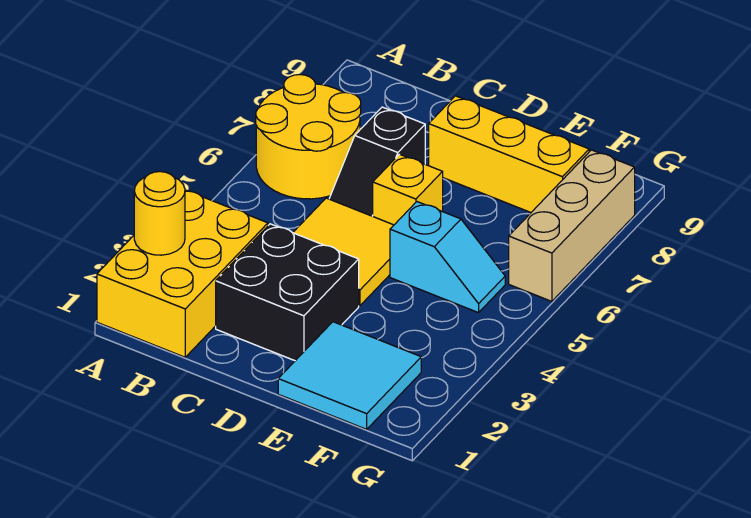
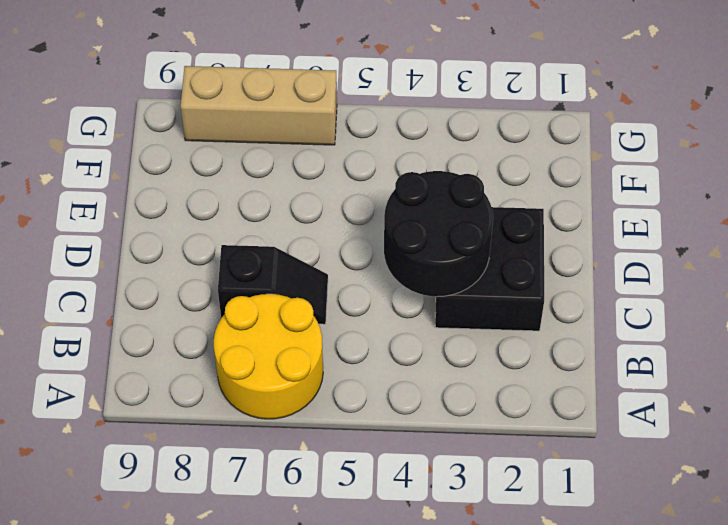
black round brick C3:D4 level 2 -> none
none -> yellow brick A1:B3 level 1
none -> yellow tile C4:D5 level 1

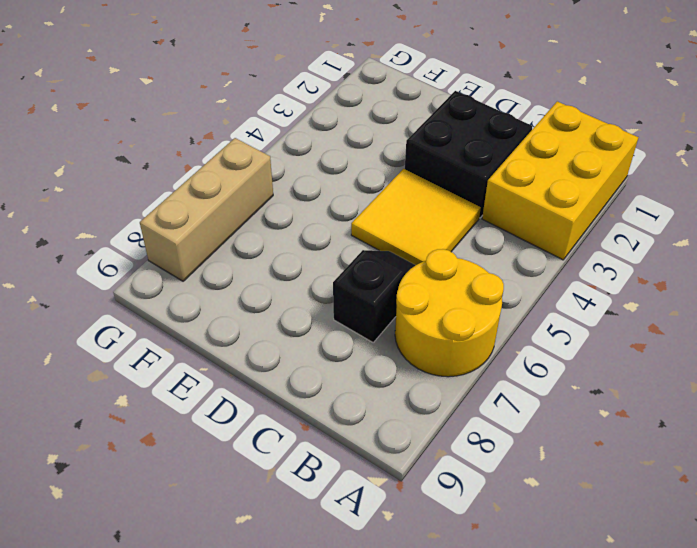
none -> yellow brick D6 level 1
none -> yellow brick D8:F8 level 1

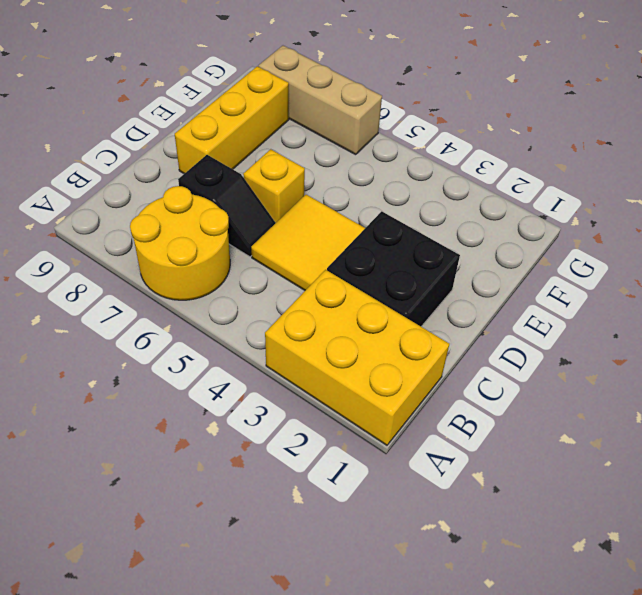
none -> cyan tile E1:F2 level 1
none -> cyan slope E5:F5 level 1 top E

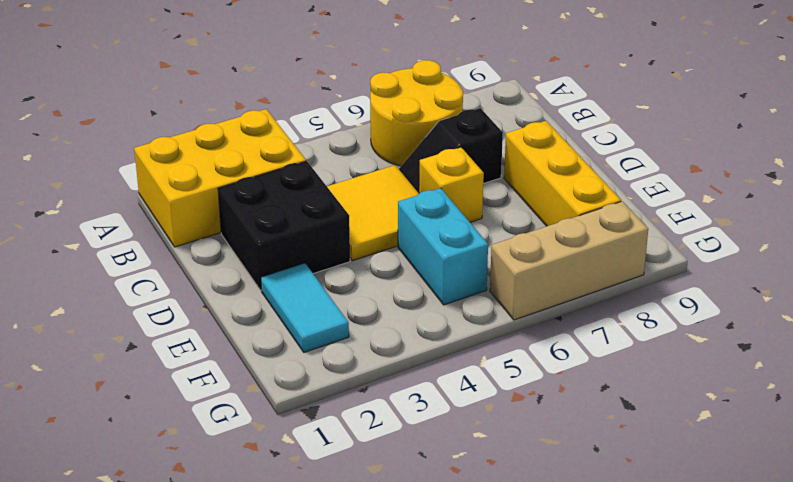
cyan tile E2:F2 level 1 -> cyan tile E1:F2 level 1
cyan brick E5:F5 level 1 -> cyan slope E5:F5 level 1 top E
none -> yellow round brick A2 level 2

